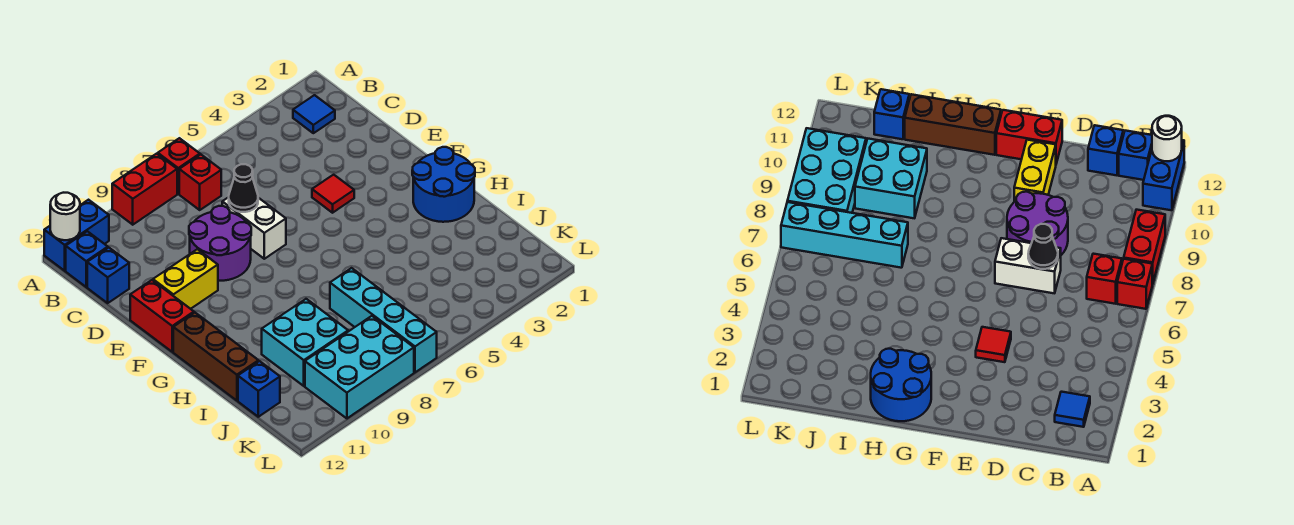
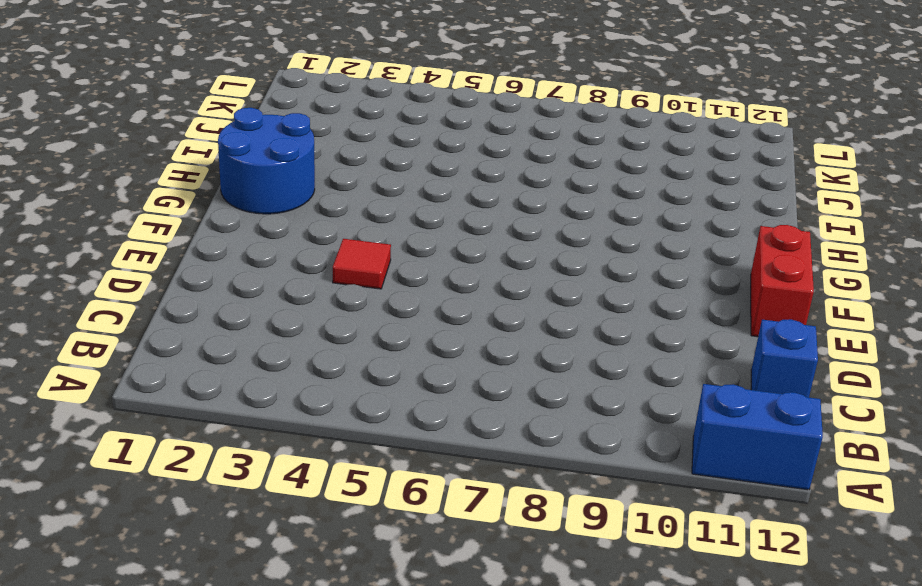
none -> red brick A7 level 1
none -> red brick A8:A9 level 1
none -> blue tile B2 level 1

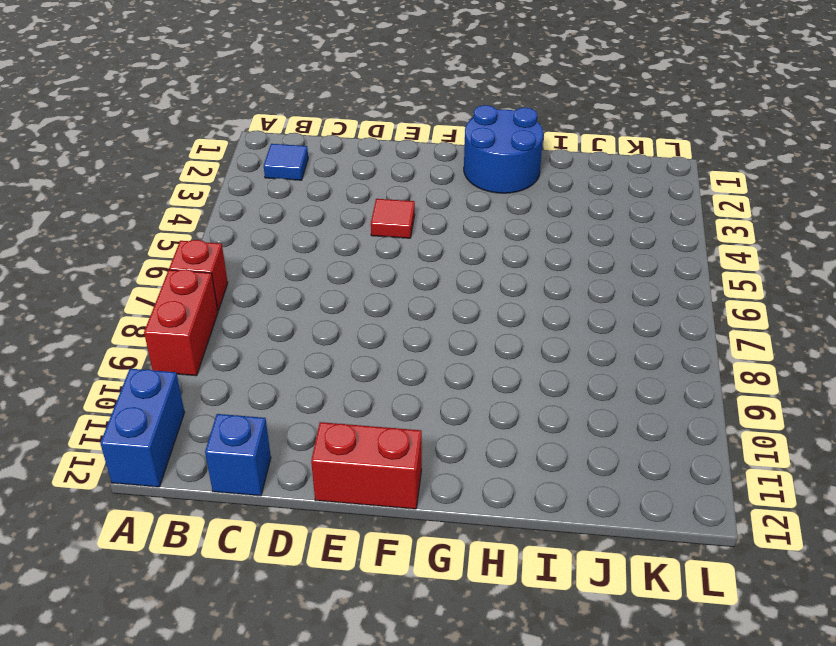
none -> red brick B7 level 1
none -> blue brick B12 level 1
none -> white brick D7:E7 level 1

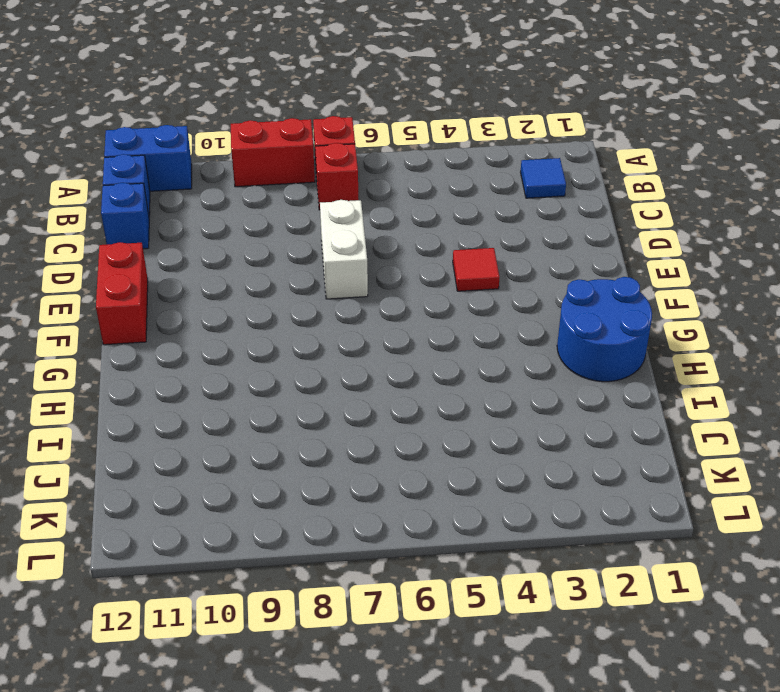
none -> purple round brick D8:E9 level 1
none -> yellow brick E10:E11 level 1
none -> brown brick G12:I12 level 1

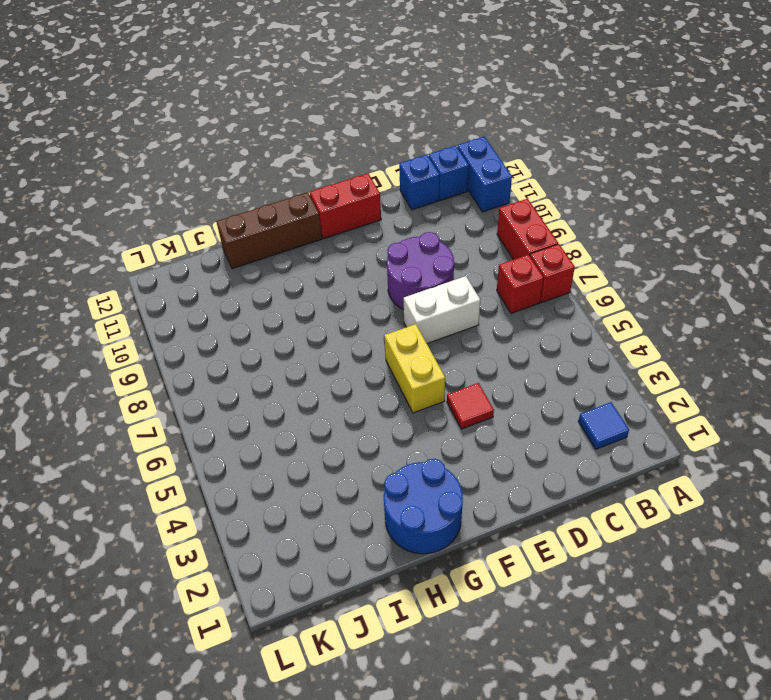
yellow brick F5:F6 level 1 -> yellow brick E10:E11 level 1
none -> cyan brick I7:L7 level 1
none -> cyan brick I9:J10 level 1
none -> blue brick J12 level 1

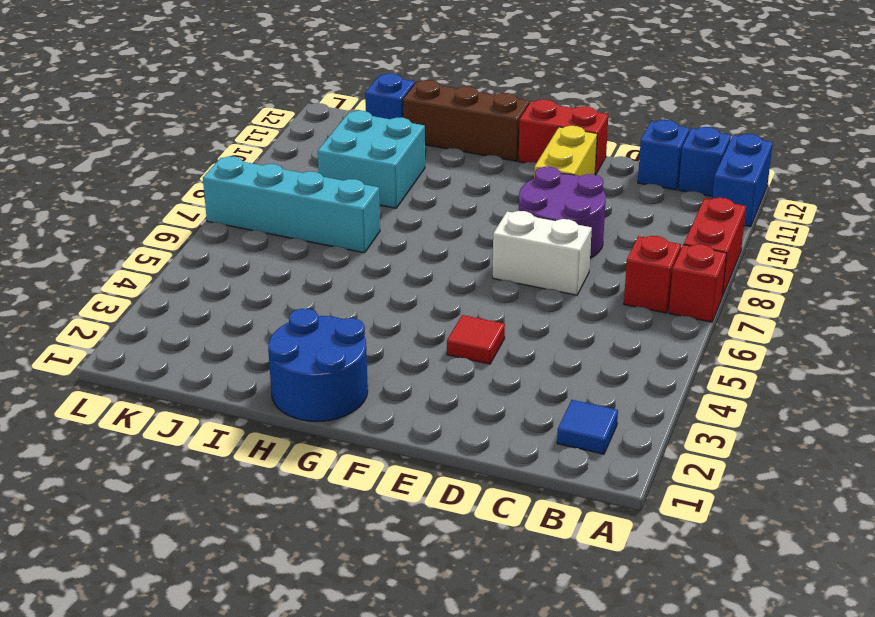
none -> cyan brick K8:L10 level 1
none -> white round brick A12 level 2
none -> black cone D7 level 2

